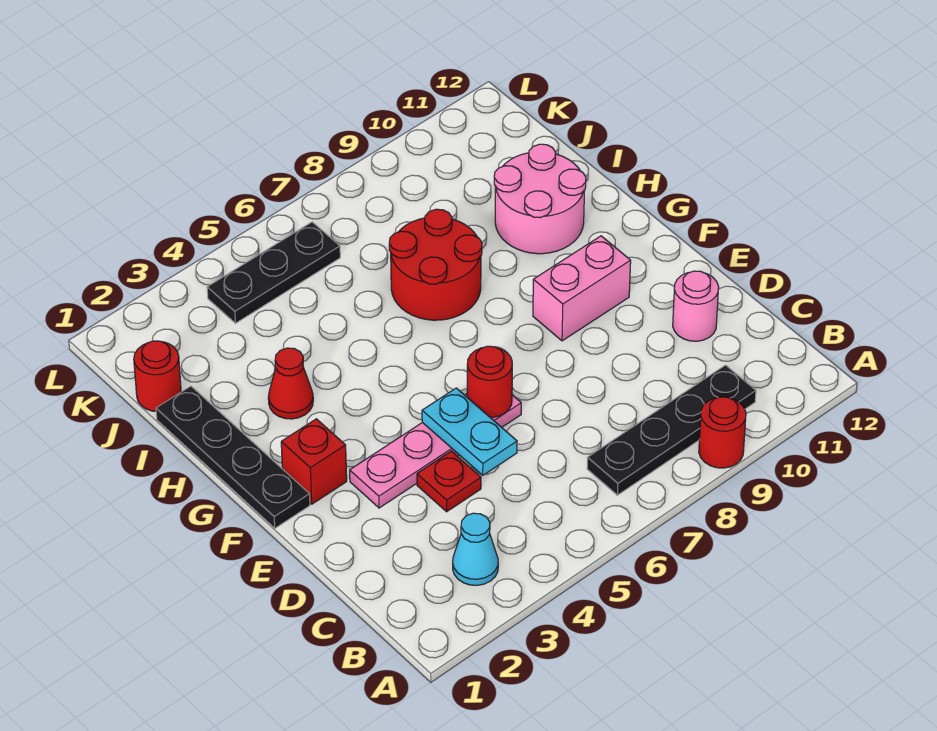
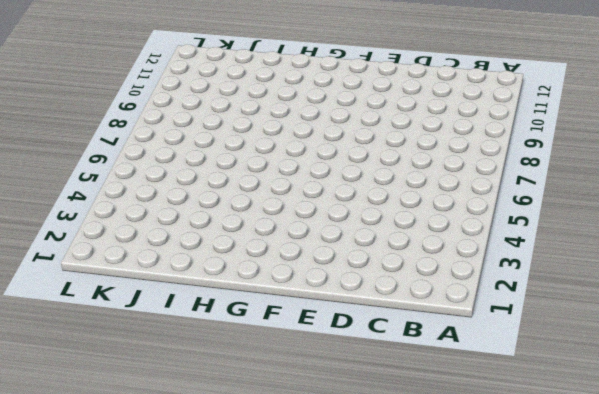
none -> red round brick A9 level 1
none -> cyan cone B3 level 1
none -> black plate B7:B10 level 1

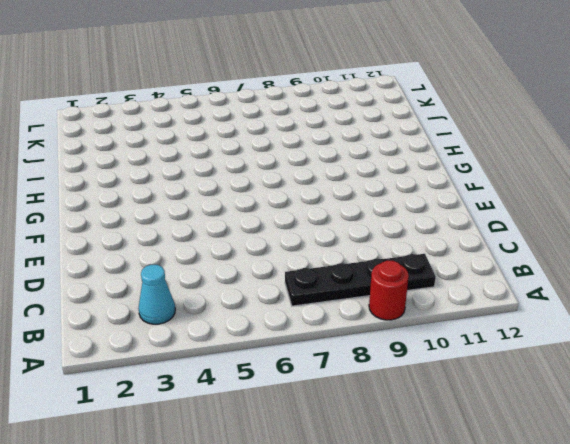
none -> red plate D4 level 1
none -> pink round brick D11 level 1
none -> pink plate E3:E6 level 1

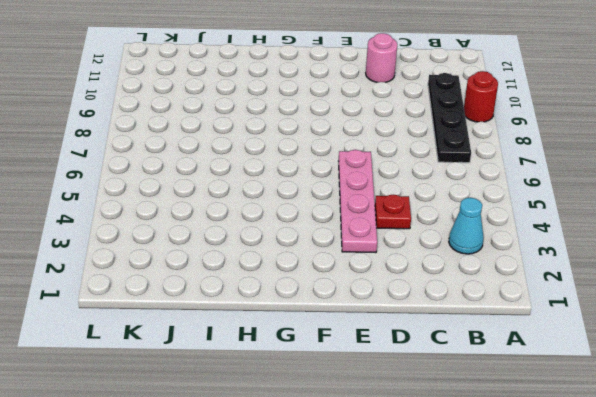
none -> black plate F1:I1 level 1
none -> red brick F2 level 1
none -> pink brick F9:F10 level 1

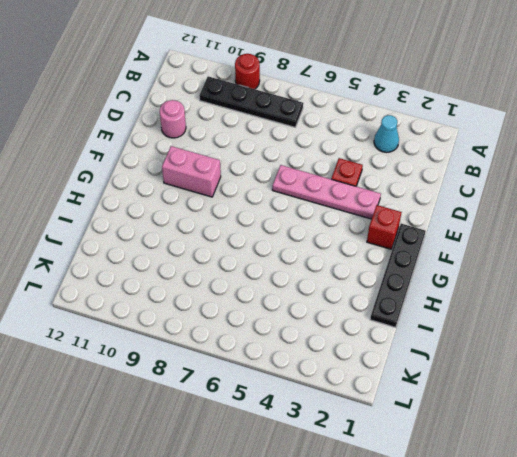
none -> red cone H3 level 1
none -> red round brick H7:I8 level 1
none -> pink round brick H10:I11 level 1

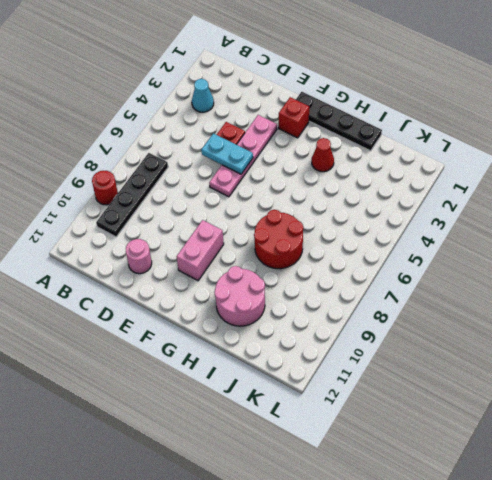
none -> red round brick J1 level 1
none -> black plate K4:K6 level 1
none -> red round brick E6 level 2

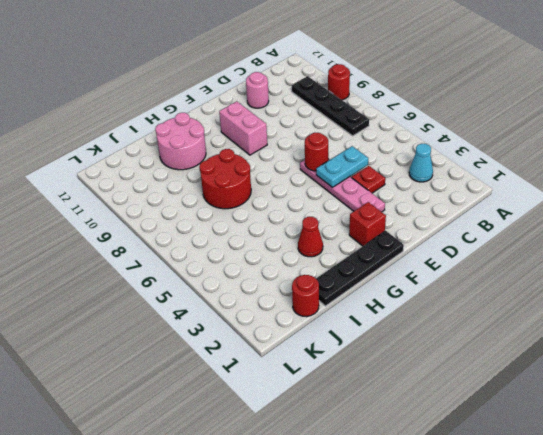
none -> black plate K4:K6 level 1

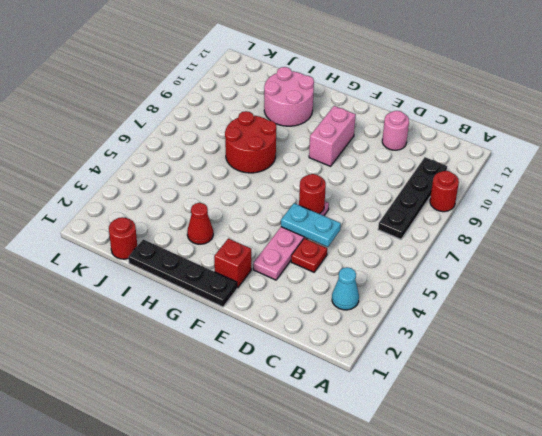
none -> black plate K4:K6 level 1

